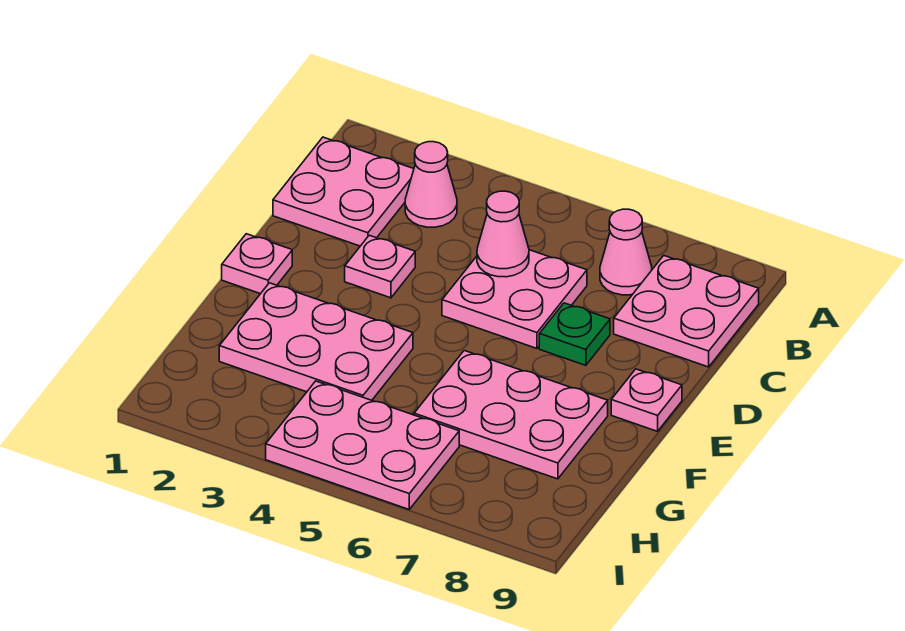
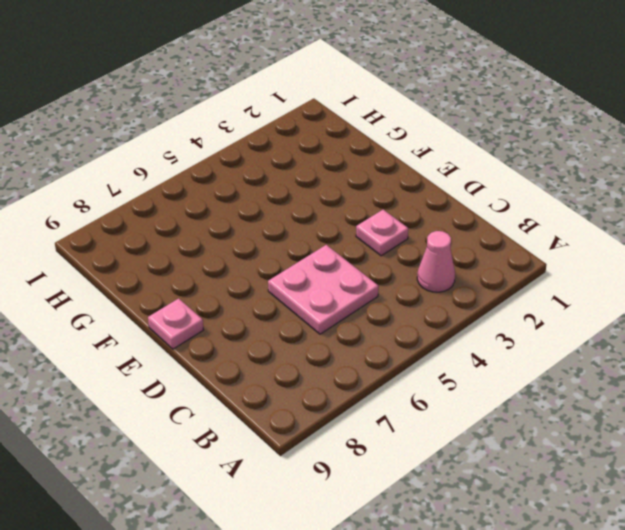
none -> pink plate B1:C2 level 1
none -> pink cone B7 level 1
none -> pink plate B8:C9 level 1

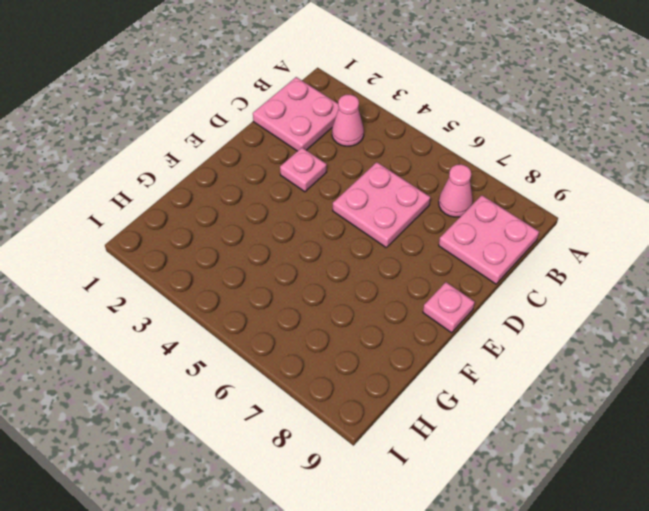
none -> green plate D7 level 1
none -> pink plate E1 level 1
none -> pink plate F2:G4 level 1

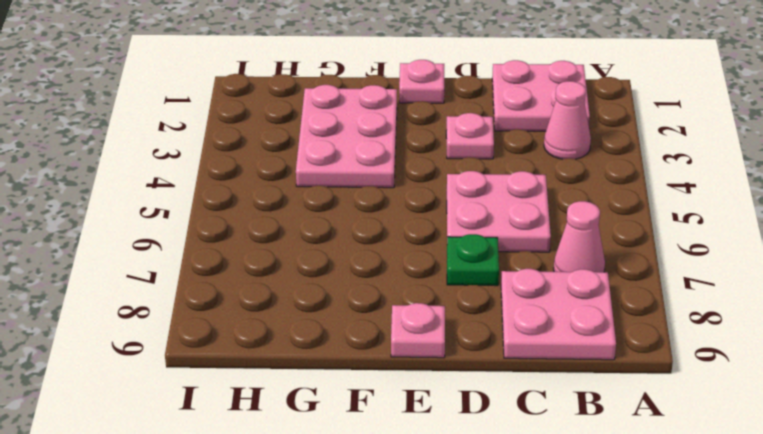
none -> pink plate F6:G8 level 1
none -> pink plate H4:I6 level 1
none -> pink cone C5 level 2

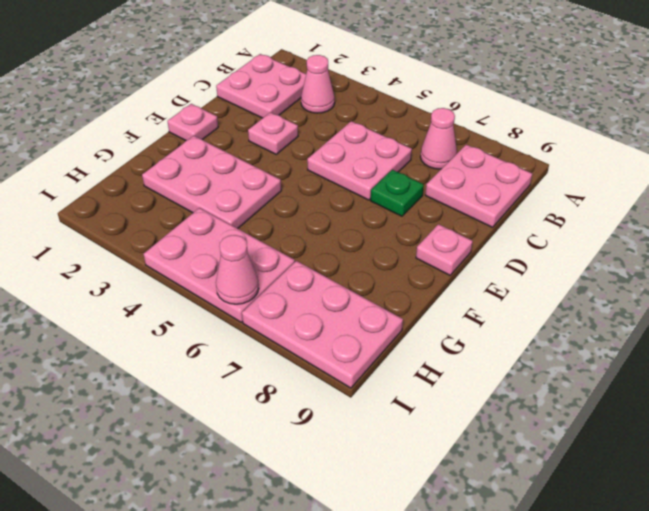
pink plate H7:I9 level 1 -> pink plate F6:G8 level 1
pink cone I6 level 2 -> pink cone C5 level 2

